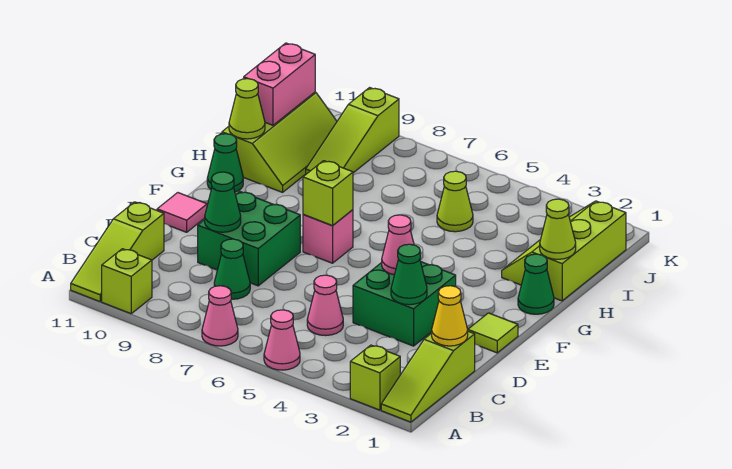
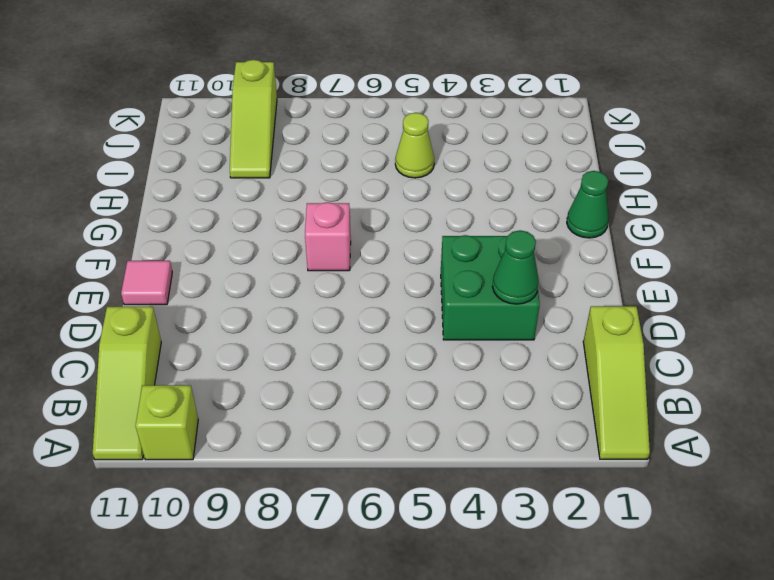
none -> lime brick A2 level 1
none -> pink cone A5 level 1
none -> pink cone A7 level 1

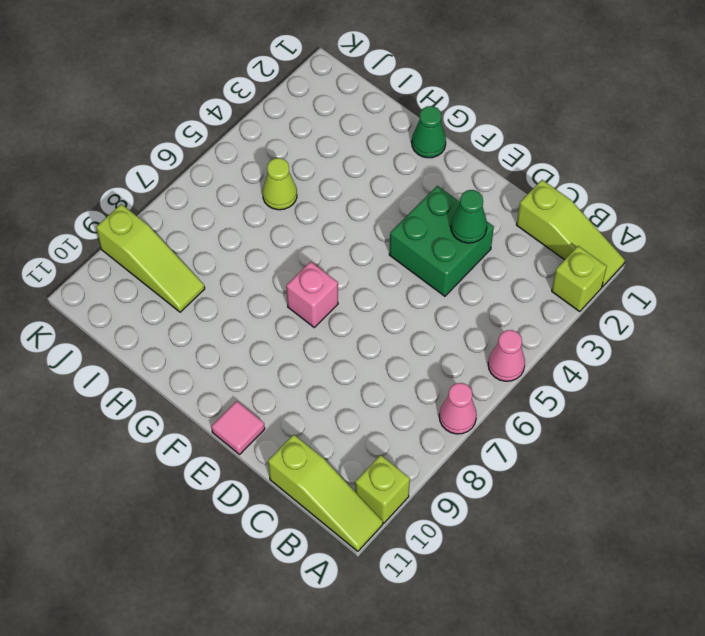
none -> pink cone C5 level 1
none -> green cone C8 level 1
none -> green brick D8:E9 level 1

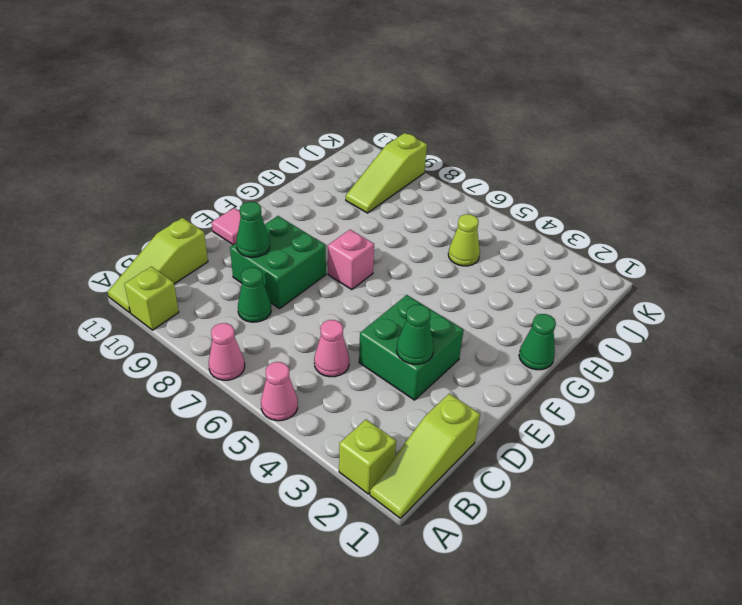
none -> lime tile E1 level 1
none -> green cone G11 level 1
none -> lime slope H1:J2 level 1 top 1

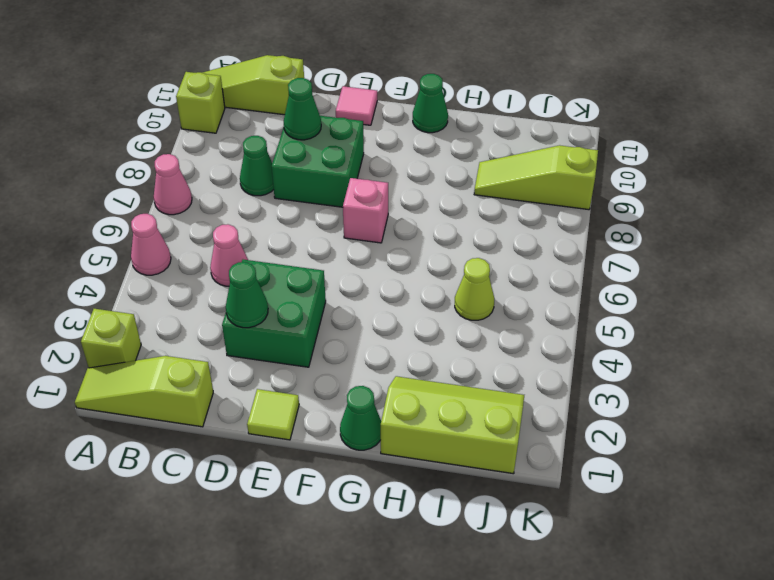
none -> lime slope H10:J11 level 1 top 11
none -> yellow cone C1 level 2
none -> pink cone E4 level 2

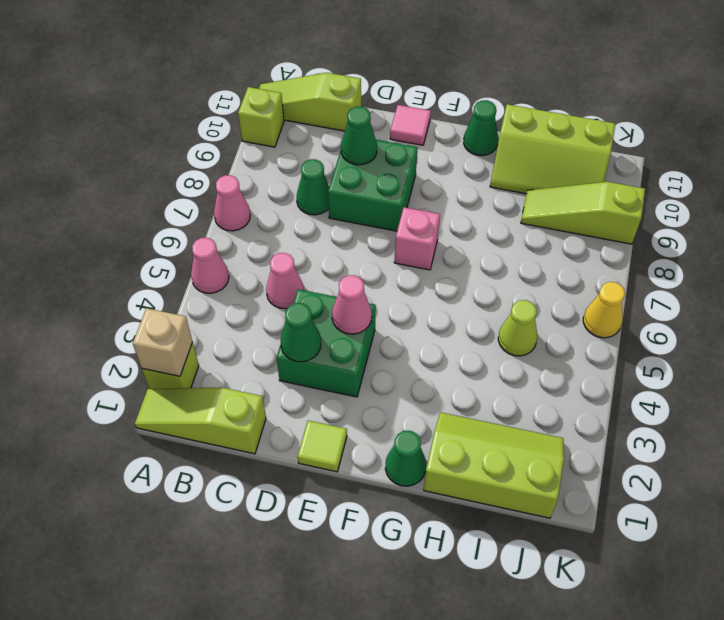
tan brick A2 level 2 -> none
yellow cone K6 level 1 -> yellow cone C1 level 2
none -> lime brick F7 level 2
none -> lime cone H1 level 2
none -> lime cone H11 level 2

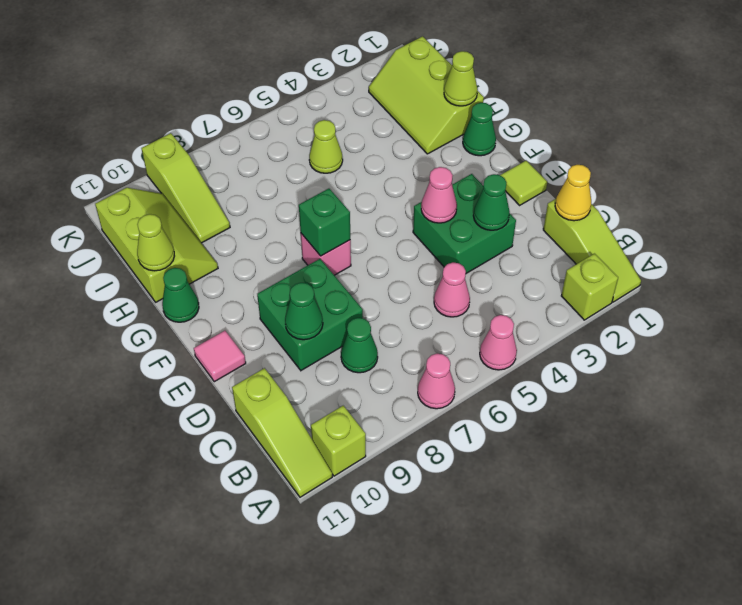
green brick F7 level 2 -> lime brick F7 level 2
none -> pink brick I11:J11 level 2

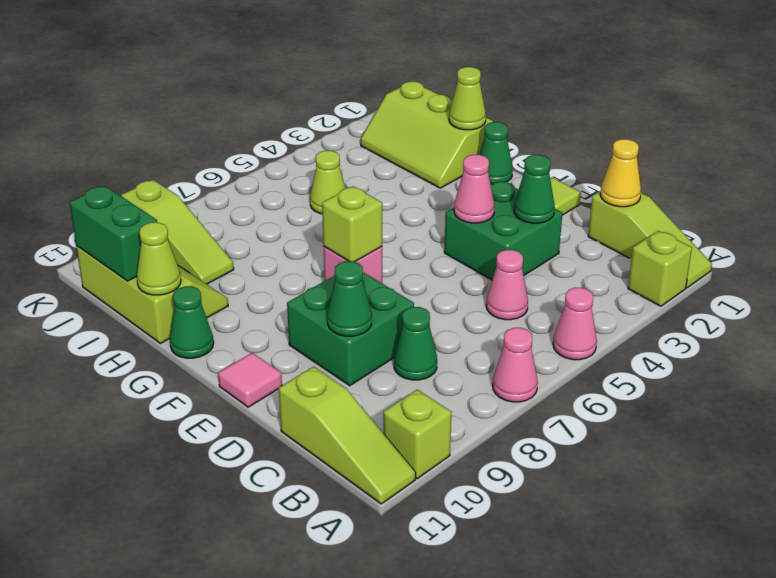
green brick I11:J11 level 2 -> pink brick I11:J11 level 2

